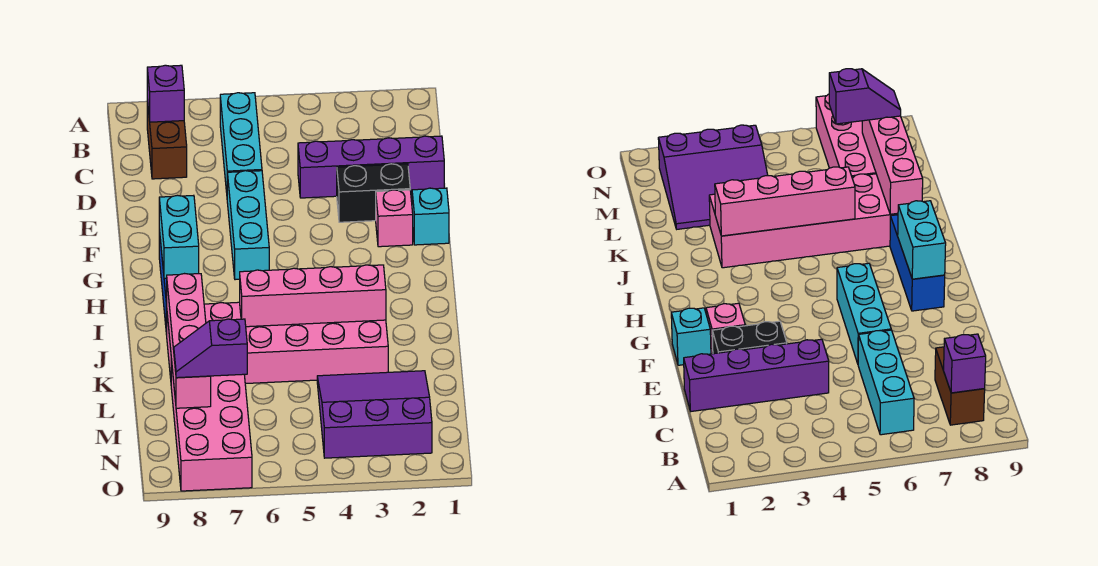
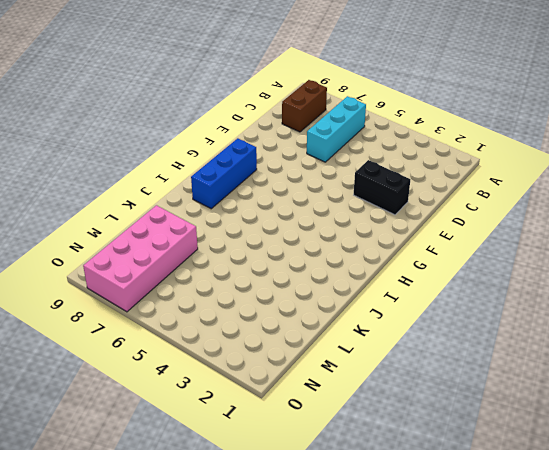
none -> purple brick D1:D4 level 1
none -> cyan brick E6:G6 level 1
none -> cyan brick F1 level 1

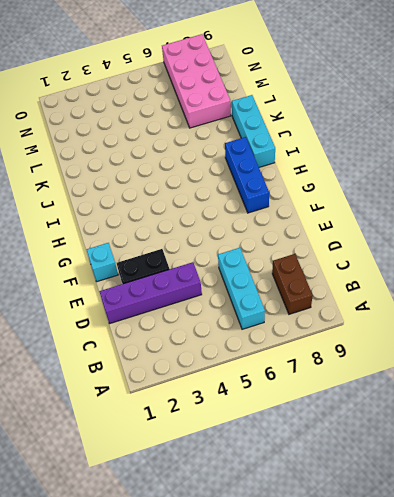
cyan brick I9:K9 level 1 -> cyan brick E6:G6 level 1
none -> pink brick F2 level 1
none -> pink brick J3:K8 level 1
none -> purple slope L2:N4 level 1 top N

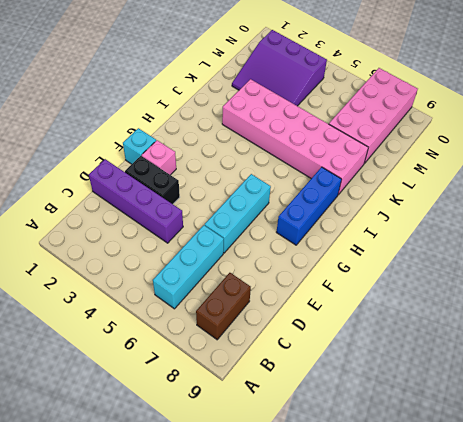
none -> purple brick B8 level 2
none -> cyan brick G8:H8 level 2
none -> pink brick J3:J6 level 2

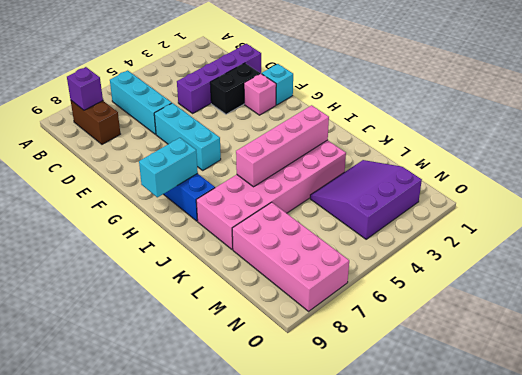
cyan brick H8:H9 level 2 -> cyan brick G8:H8 level 2
none -> pink brick J8:M8 level 2
none -> purple slope M7:M8 level 3 top 7

